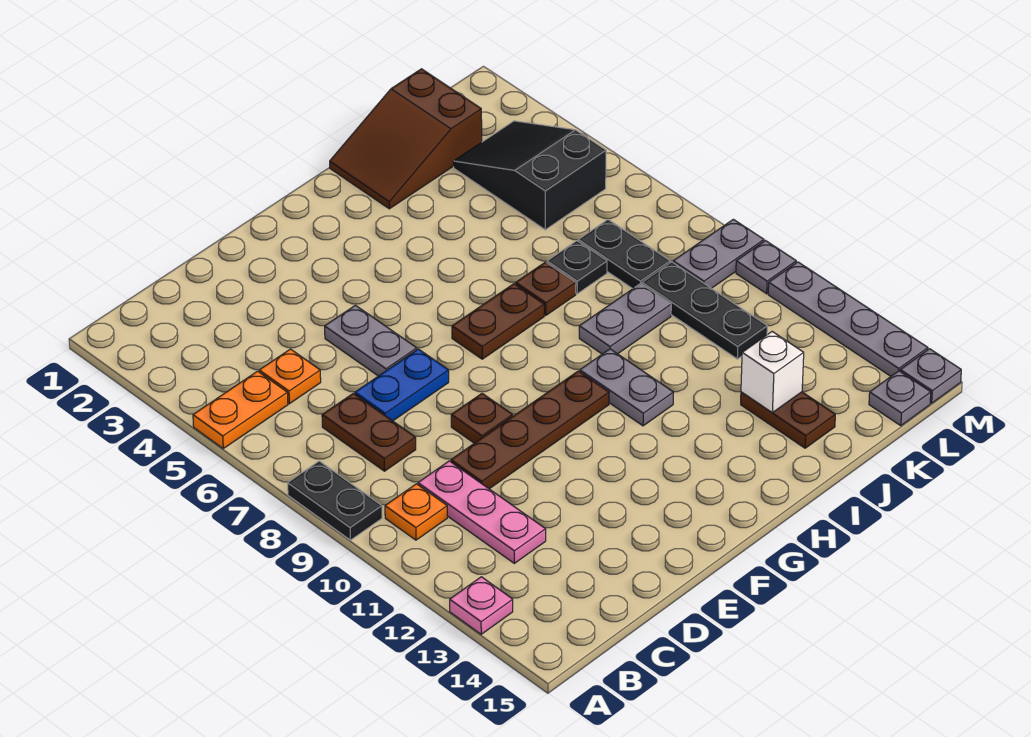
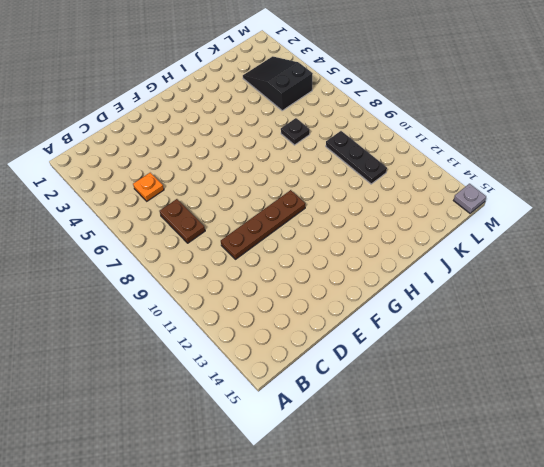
none -> orange plate A5:B5 level 1
none -> black plate A8:A9 level 1
none -> pink plate A13 level 1

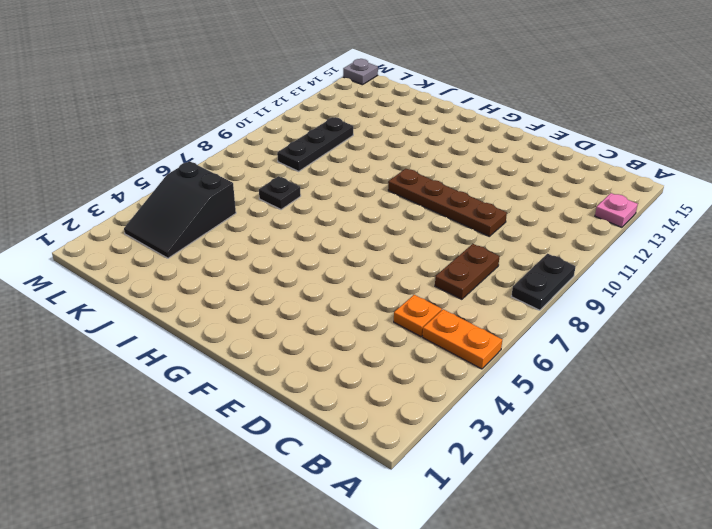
none -> orange plate B10 level 1
none -> pink plate C10:C12 level 1
none -> blue plate D7:E7 level 1

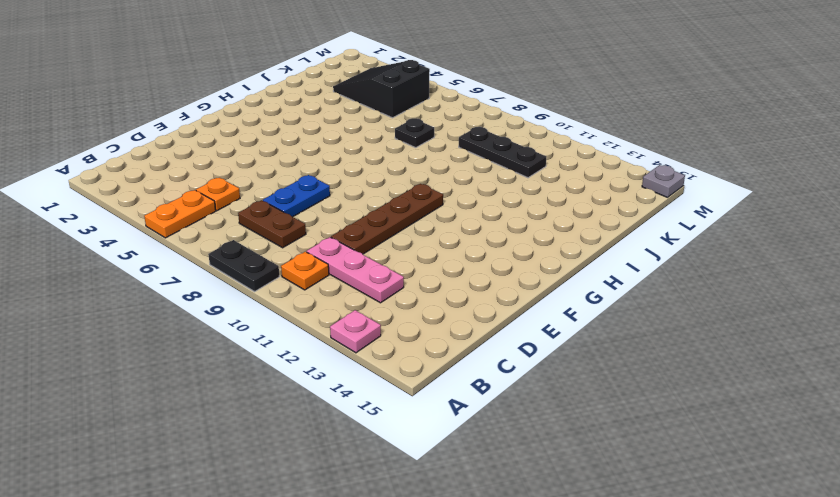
none -> grey plate E5:E6 level 1
none -> brown plate E9 level 1
none -> brown plate G7:H7 level 1

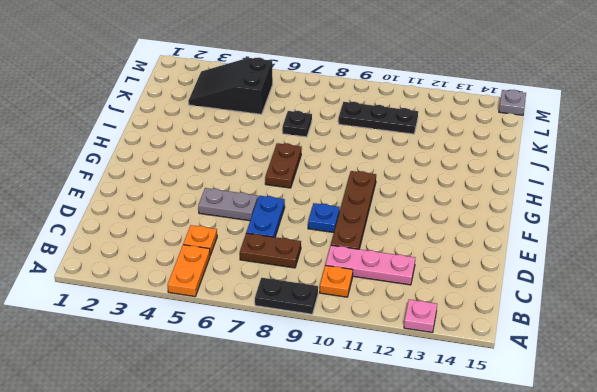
blue plate E9 level 1 -> brown plate E9 level 1
none -> grey plate H10:H11 level 1
none -> brown slope I1:K2 level 1 top K
none -> brown plate I7 level 1

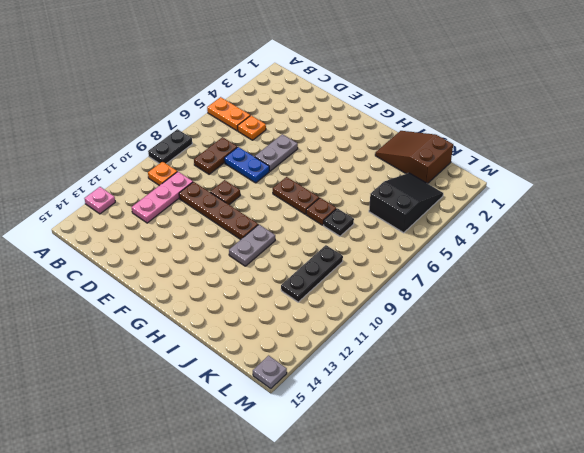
none -> grey plate I9:J9 level 1
none -> brown plate J13:J14 level 1
none -> black plate K7:K8 level 1

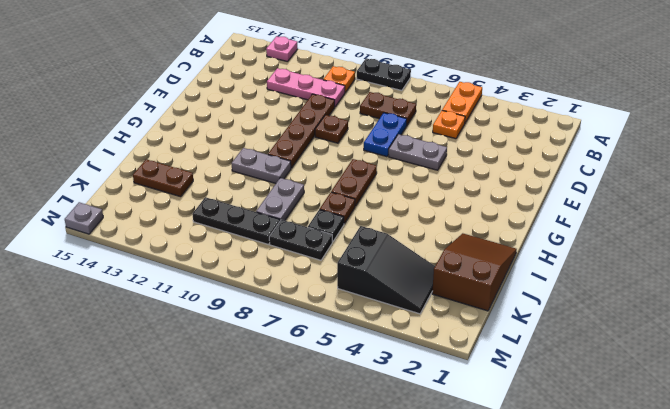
none -> grey plate L9:M9 level 1
none -> grey plate L15 level 1
none -> grey plate M10 level 1

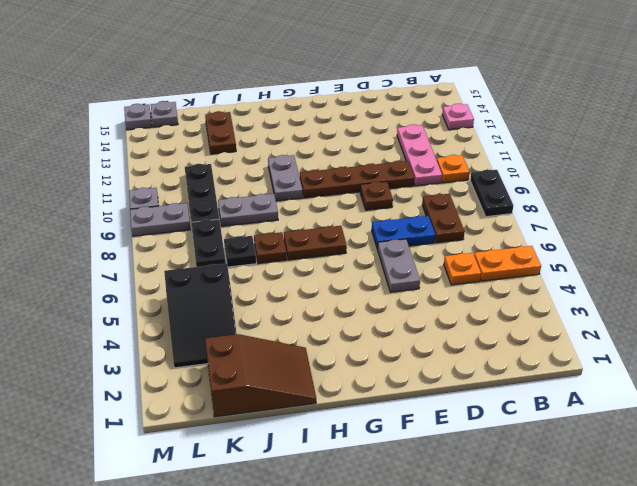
none -> grey plate M11:M14 level 1
none -> white brick J13 level 2

